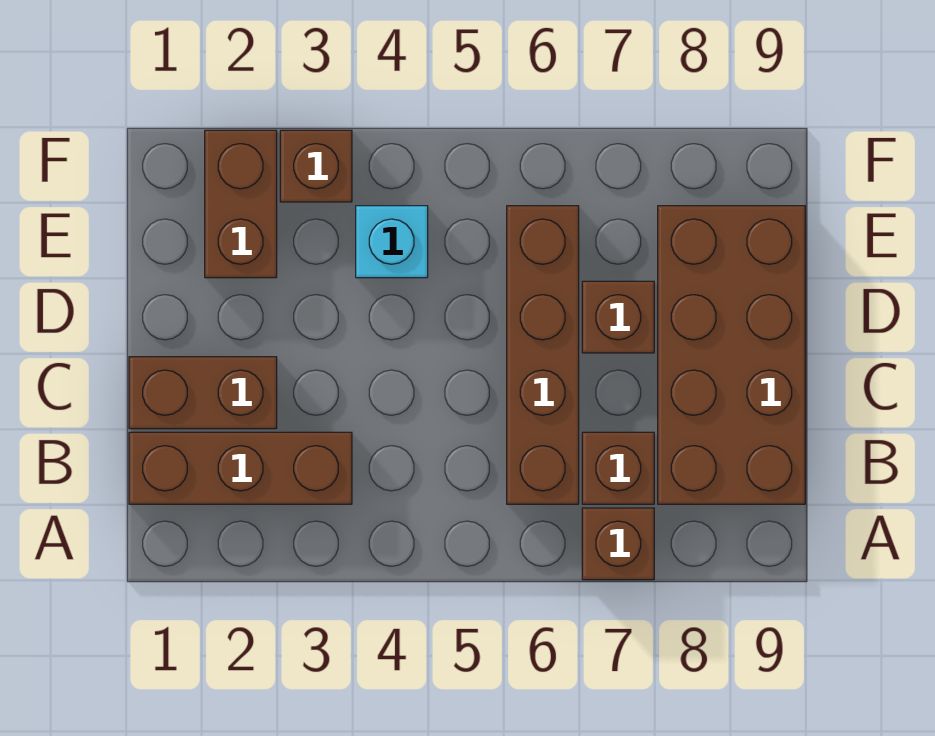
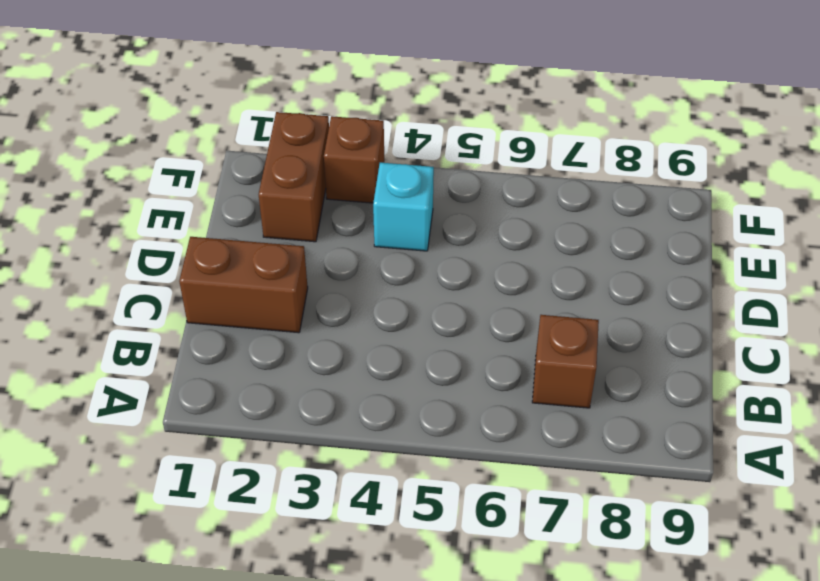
none -> brown brick A7 level 1
none -> brown brick B1:B3 level 1

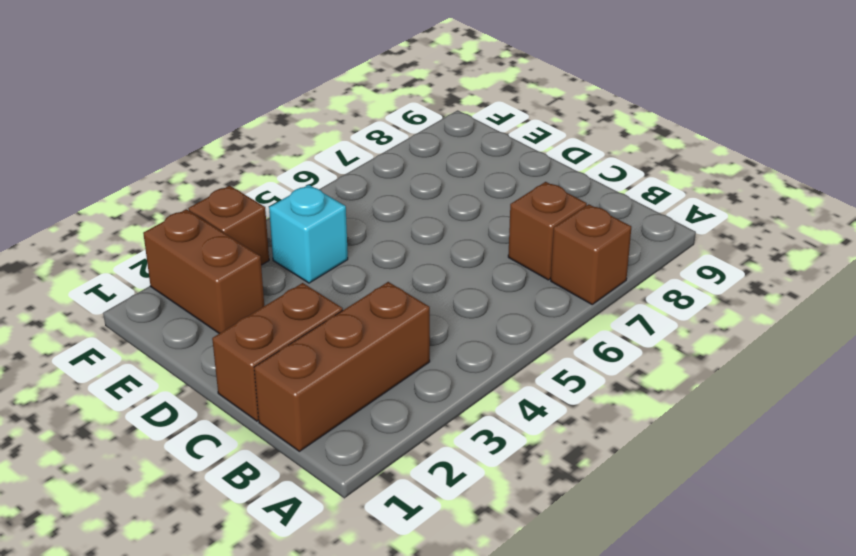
none -> brown brick B6:E6 level 1
none -> brown brick B8:E9 level 1

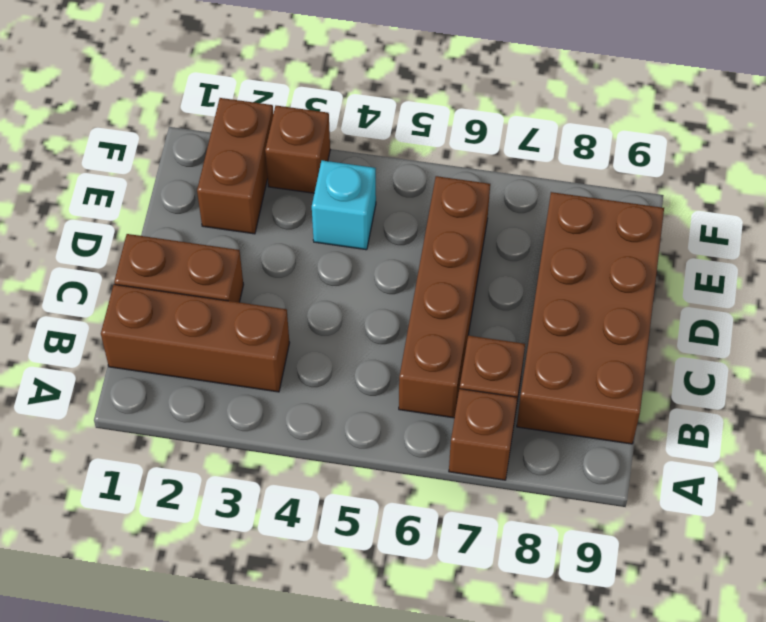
none -> brown brick D7 level 1

